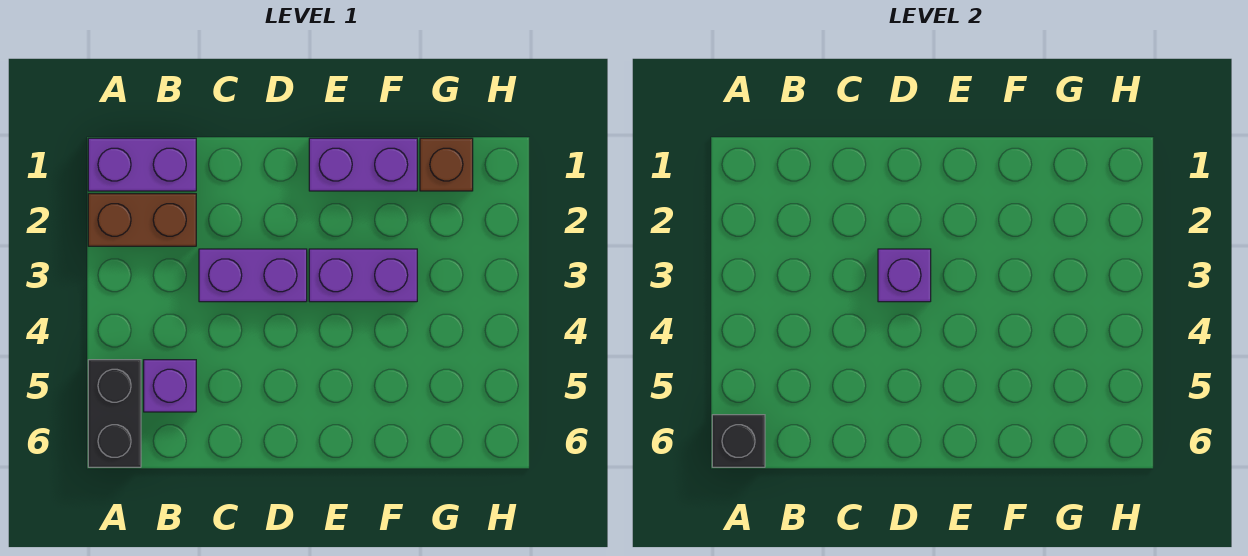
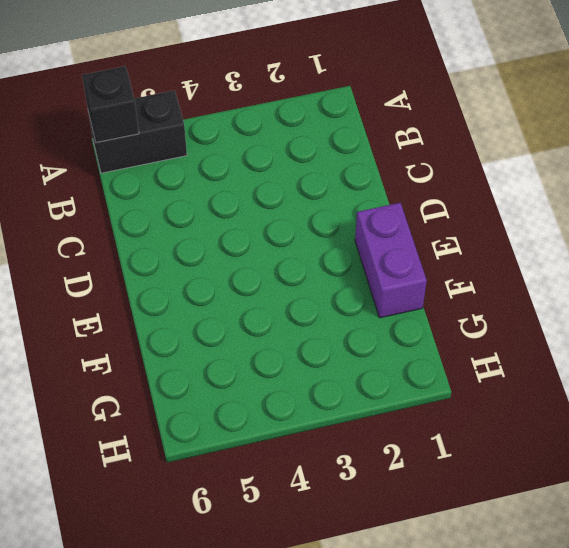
none -> purple brick A1:B1 level 1
none -> brown brick A2:B2 level 1

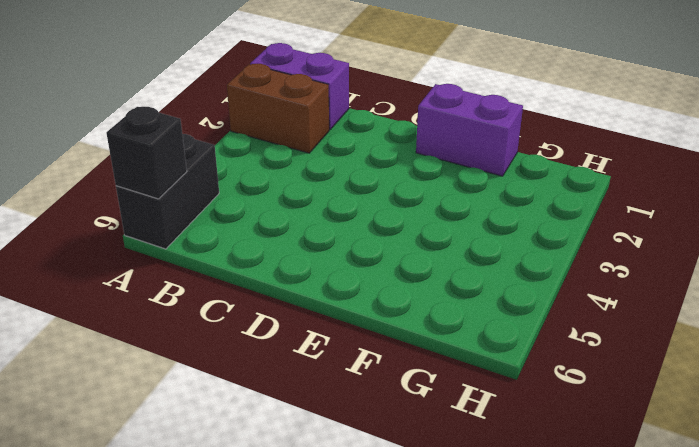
none -> purple brick B5 level 1
none -> purple brick C3:D3 level 1

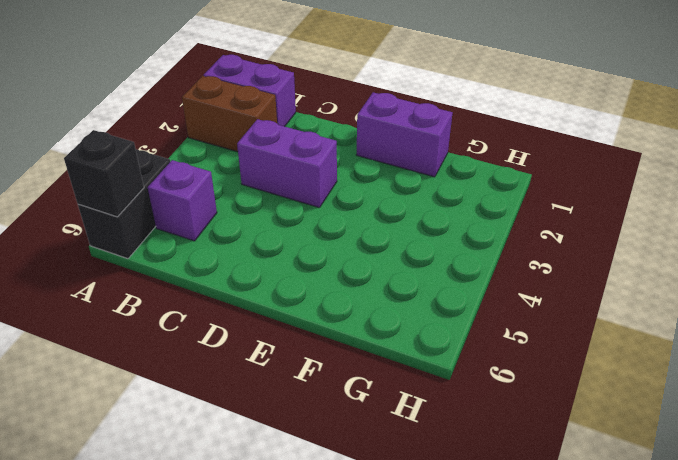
none -> purple brick E3:F3 level 1
none -> brown brick G1 level 1

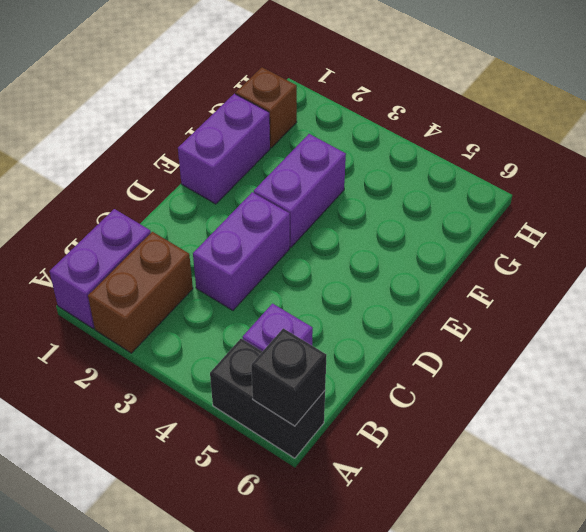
none -> purple brick D3 level 2

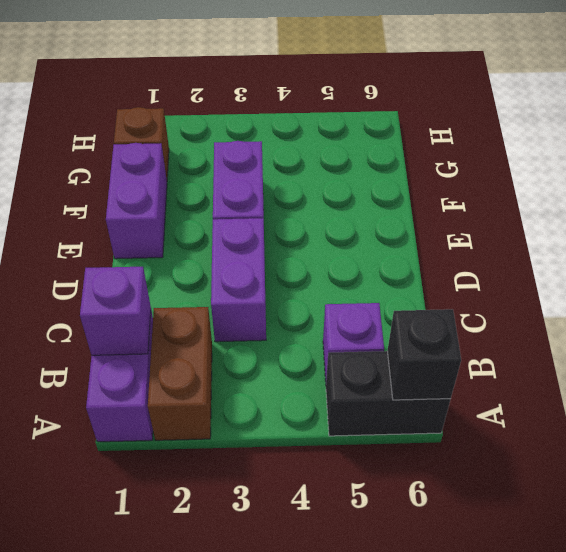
purple brick B1 level 2 -> purple brick D3 level 2

